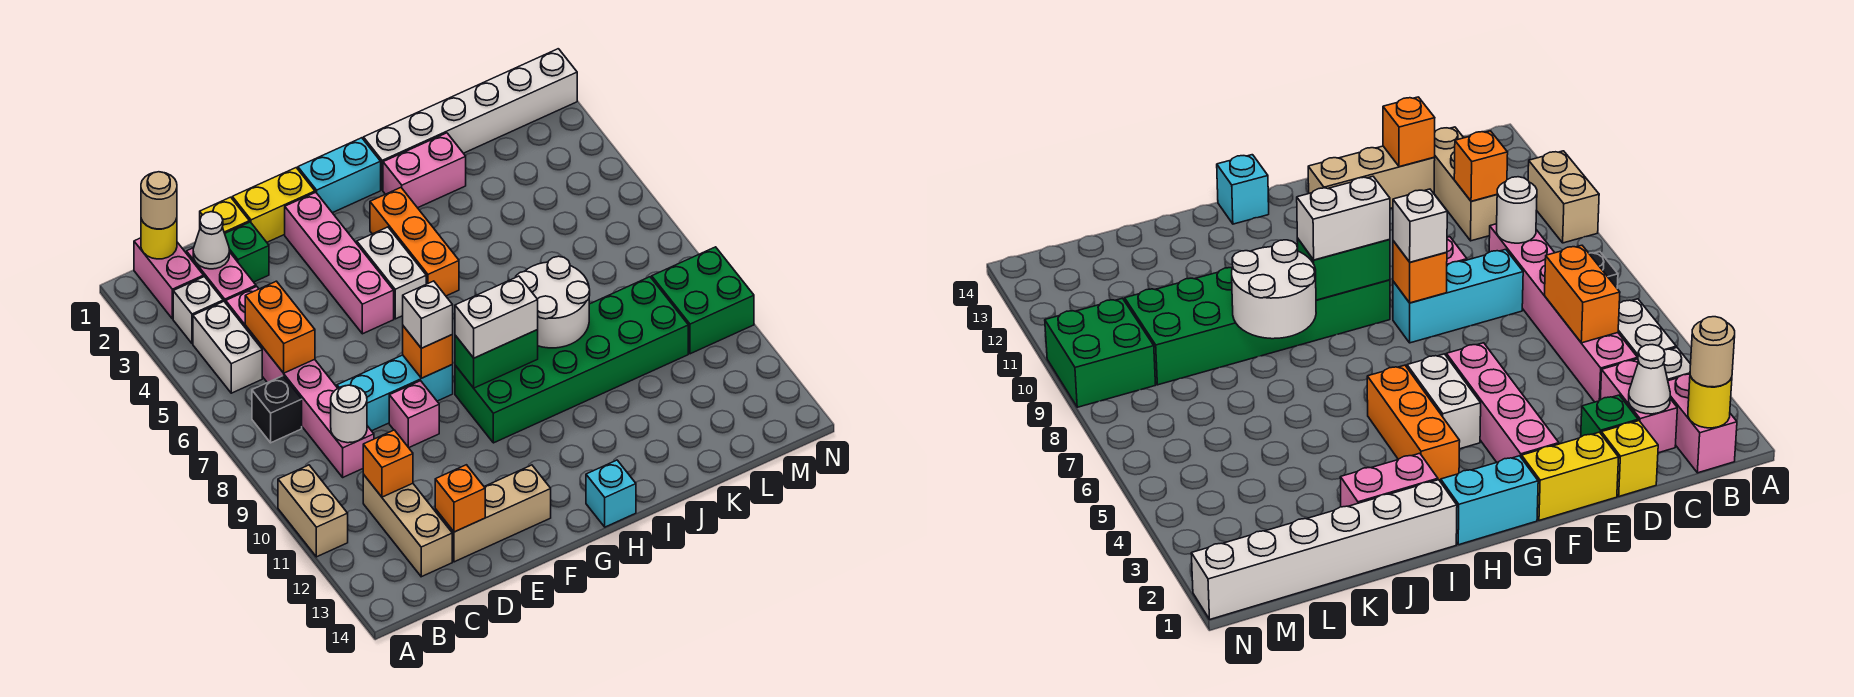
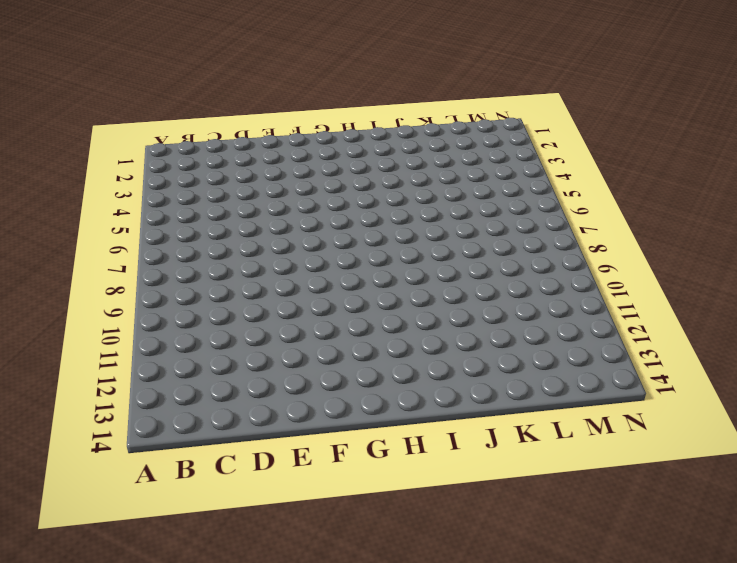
none -> tan brick A10:A11 level 1
none -> pink brick B1:B2 level 1
none -> white brick B3 level 1
none -> white brick B4:B5 level 1

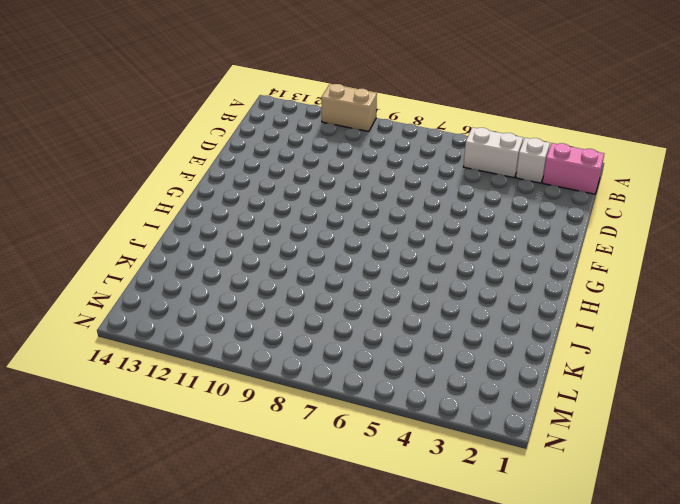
none -> black brick B7 level 1
none -> pink brick C2:C3 level 1
none -> pink brick C4:C9 level 1
none -> tan brick C11:C13 level 1

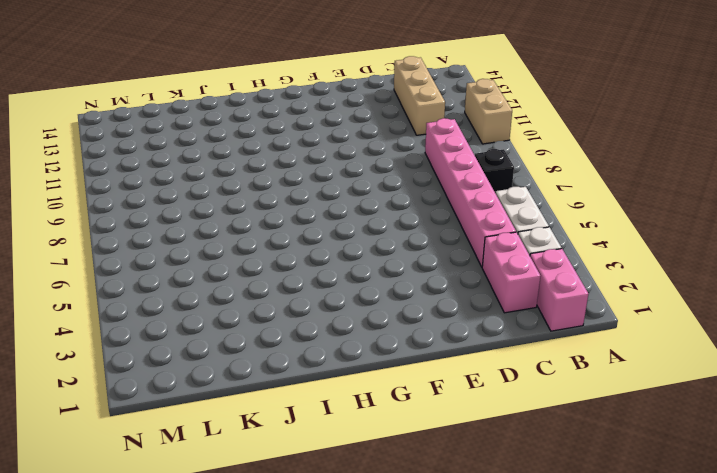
none -> yellow brick D1 level 1
none -> green brick D2 level 1
none -> cyan brick D8:F8 level 1
none -> tan brick D13:F13 level 1

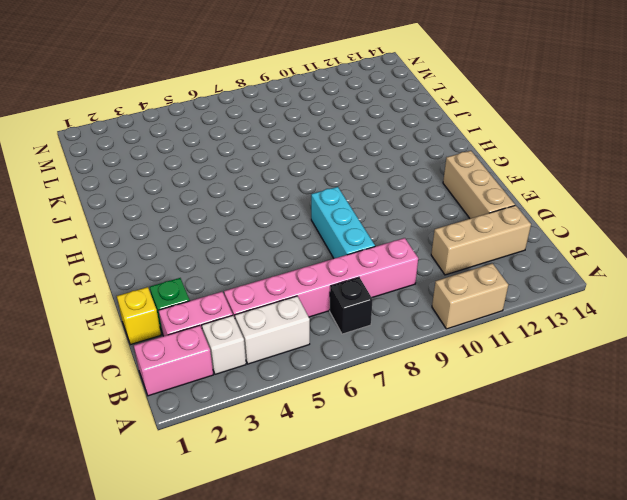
none -> yellow brick E1:F1 level 1
none -> pink brick E9 level 1
none -> pink brick F2:F5 level 1
none -> cyan brick G1:H1 level 1

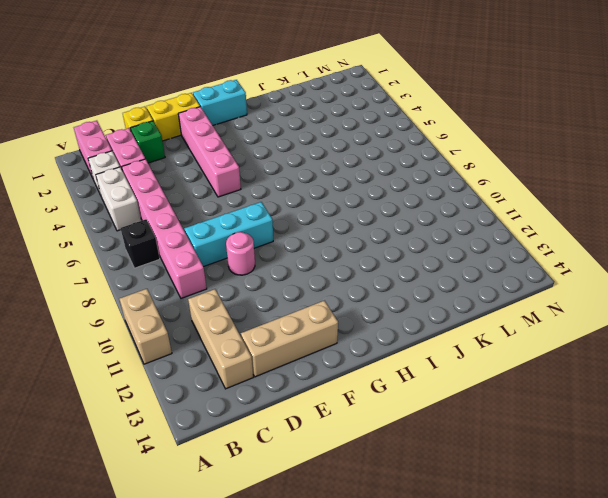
pink round brick E9 level 1 -> pink brick E9 level 1
none -> white brick G4:G5 level 1
none -> green brick G9:L10 level 1
none -> orange brick H3:H5 level 1
none -> cyan brick H14 level 1

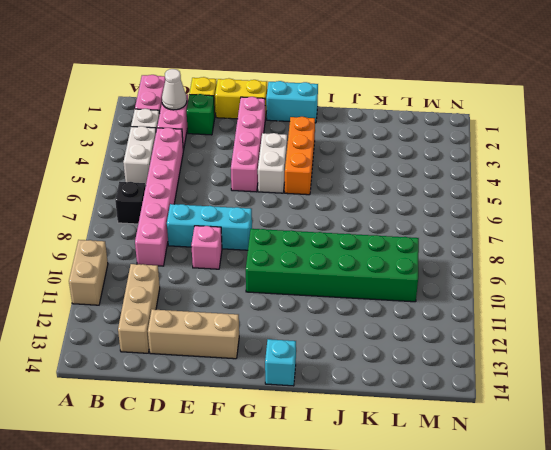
none -> white brick I1:N1 level 1
none -> pink brick I2:J2 level 1
none -> green brick M9:N10 level 1
none -> yellow round brick B1 level 2

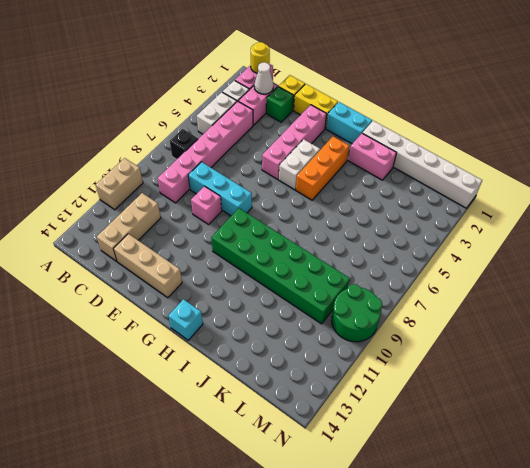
green round brick M9:N10 level 1 -> green brick M9:N10 level 1
none -> orange brick C5:C6 level 2
none -> white round brick C9 level 2
none -> orange brick C11 level 2
none -> orange brick D13 level 2

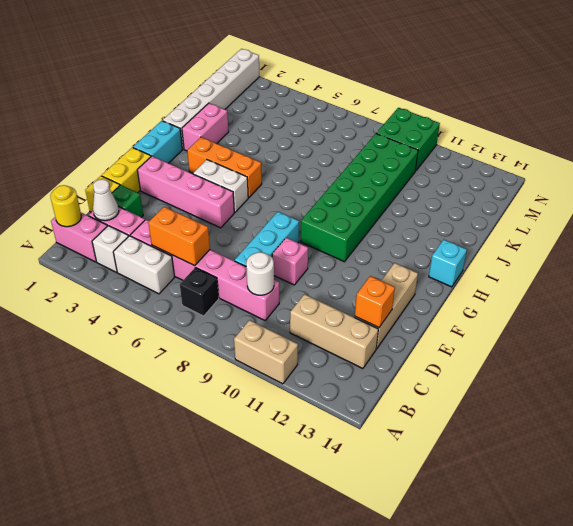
none -> orange brick C11 level 2
none -> orange brick F8 level 2
none -> green brick G9:H9 level 2
none -> white round brick I8:J9 level 2

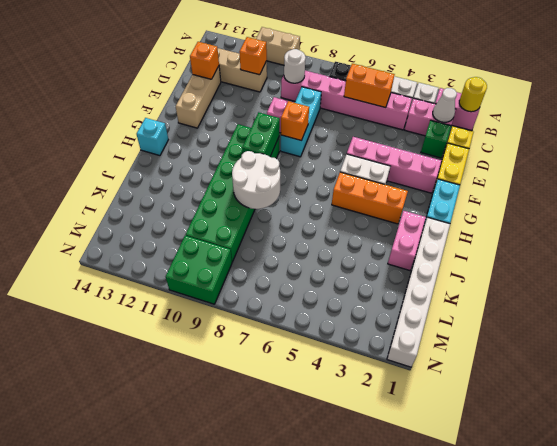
none -> tan round brick B1 level 3
none -> white brick F8 level 3
none -> white brick G9:H9 level 3

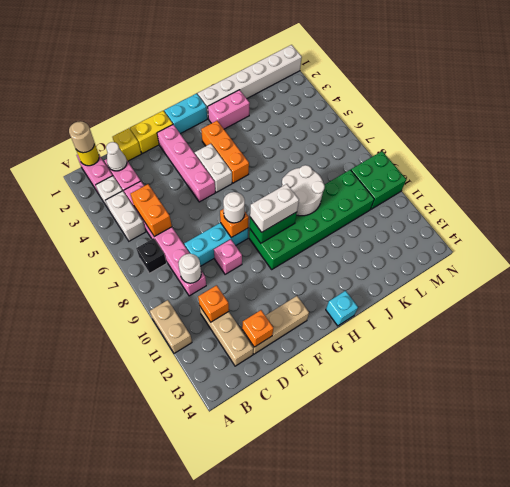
white round brick F8 level 3 -> white brick F8 level 3
none -> green brick D2 level 1

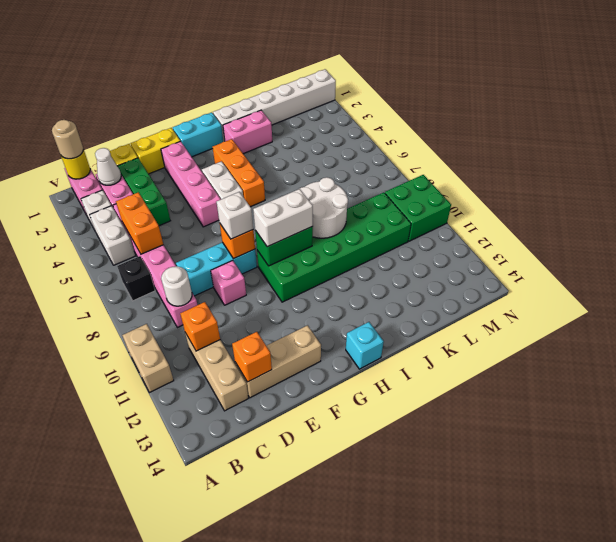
green brick D2:D4 level 1 -> green brick D2 level 1

